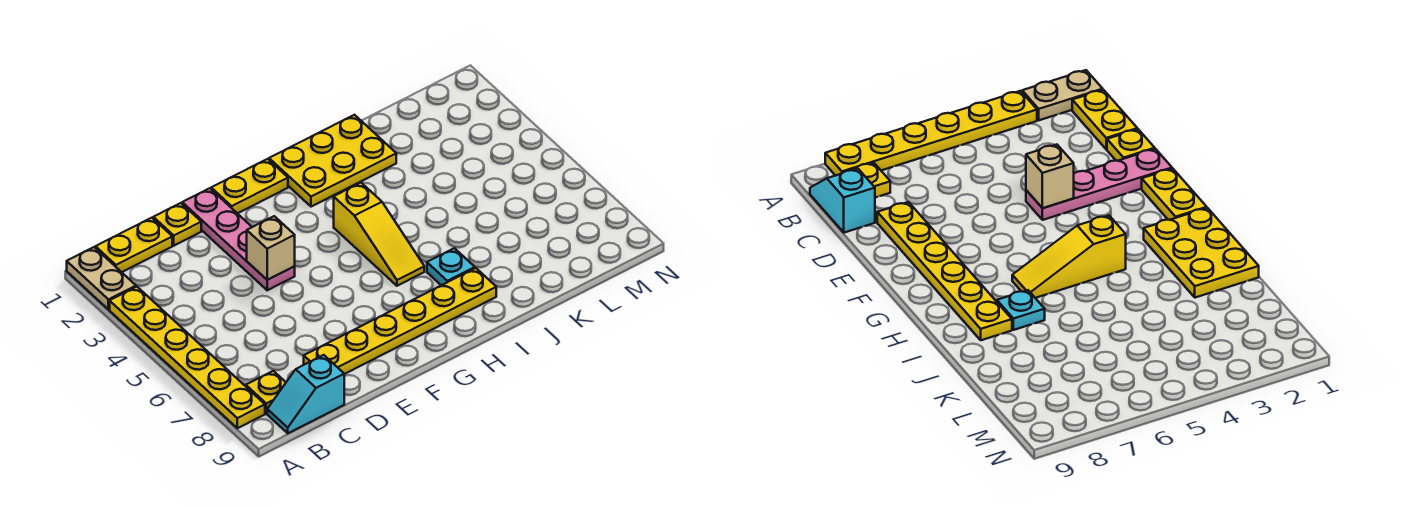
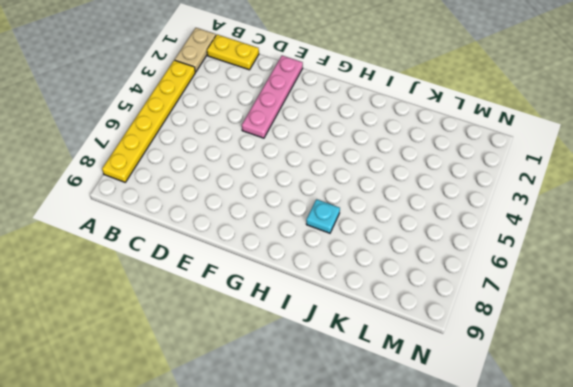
none -> yellow plate B8 level 1
none -> cyan slope B9:C9 level 1 top C
none -> yellow plate D1 level 1

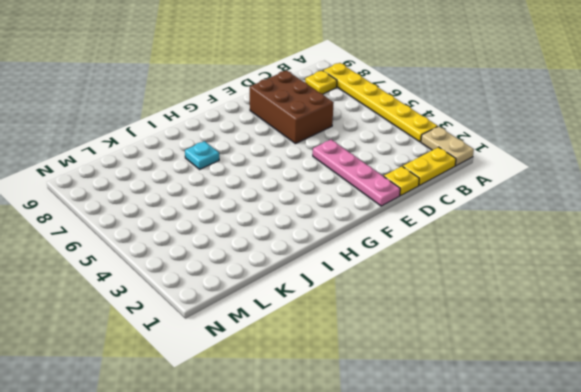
brown brick D6:E8 level 1 -> yellow plate D8:I8 level 1
none -> cyan slope B9:C9 level 1 top C
none -> yellow plate F1:G1 level 1
none -> yellow plate H1:J2 level 1

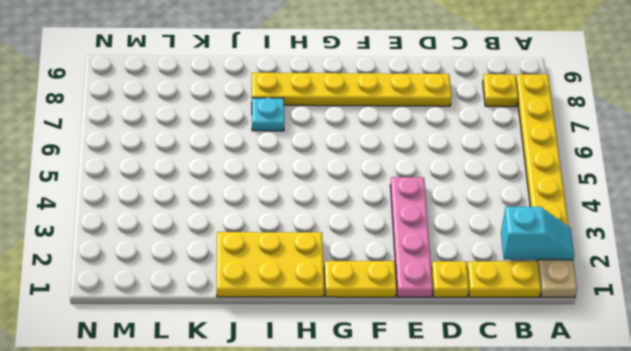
cyan slope A2:B2 level 2 top B -> cyan slope B9:C9 level 1 top C
none -> yellow slope H4:H6 level 1 top 4
none -> tan brick E4 level 2

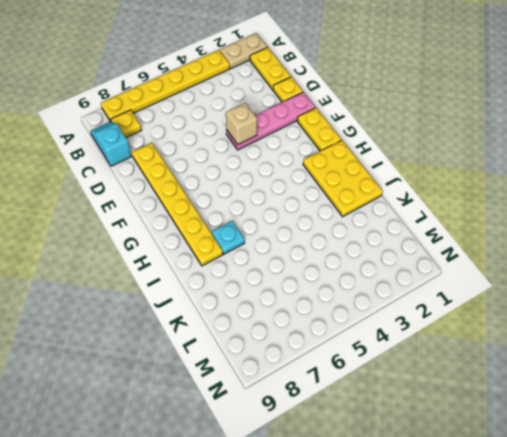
none -> yellow slope H4:H6 level 1 top 4

